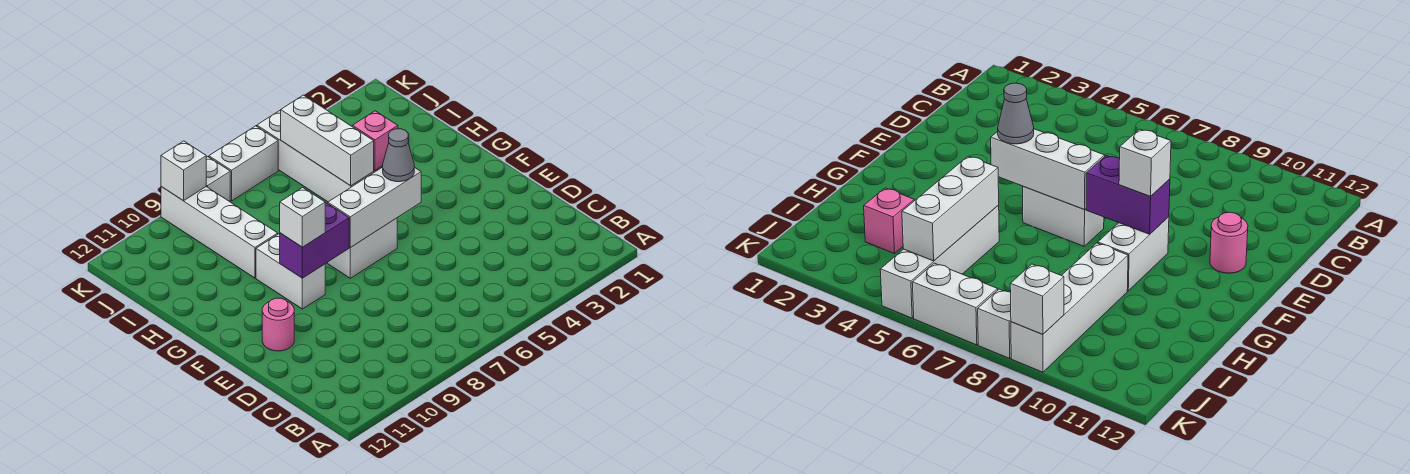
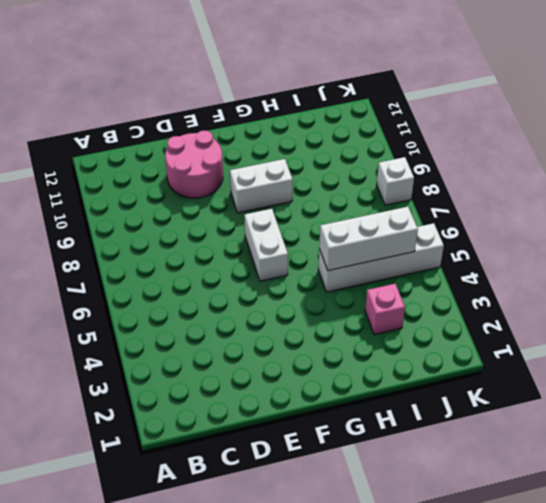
pink round brick D10:E11 level 1 -> pink round brick E11 level 1
none -> white brick H9:K9 level 1
none -> white brick K6:K7 level 1
none -> white brick F5:F7 level 2

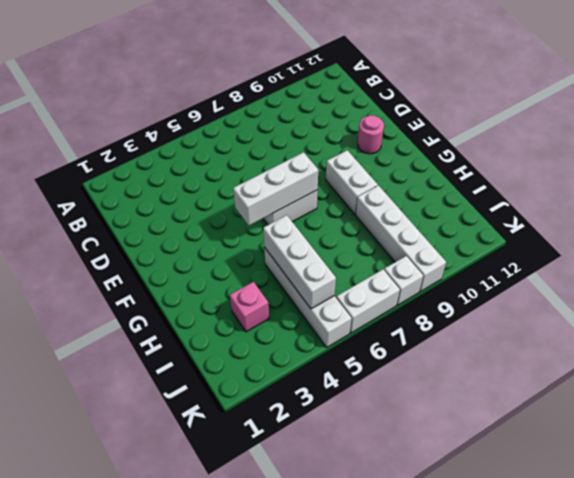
none -> purple brick F8:F9 level 2
none -> white brick K9 level 2
none -> grey cone F5 level 3

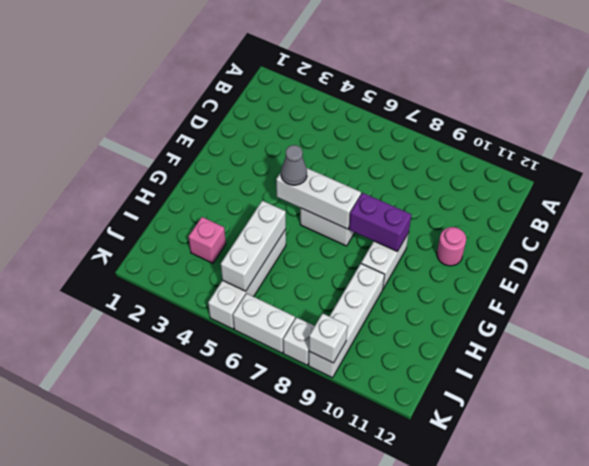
none -> white brick F9 level 3

